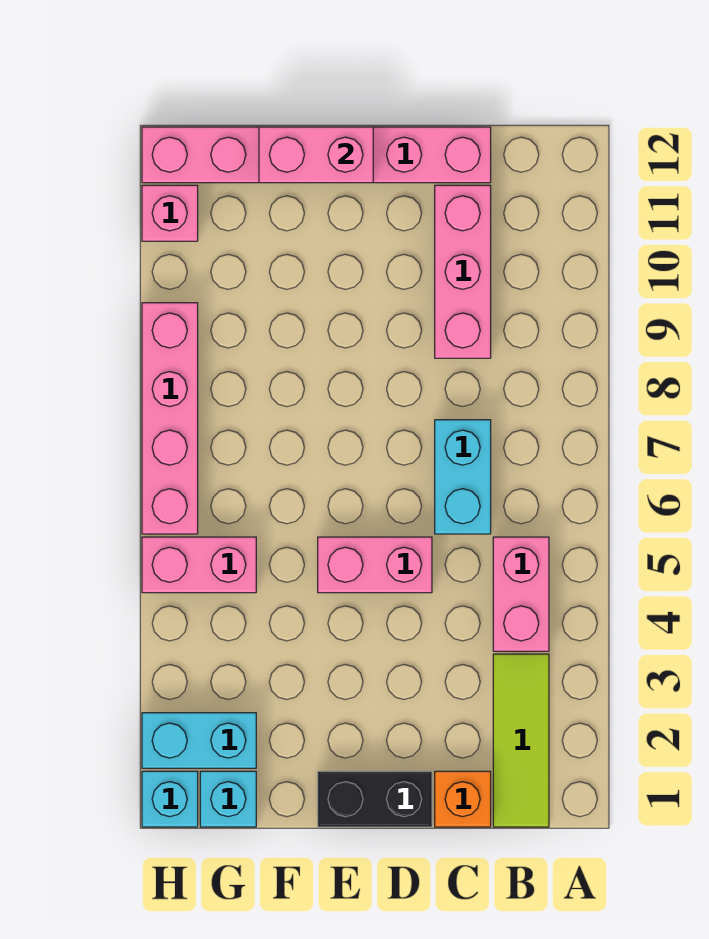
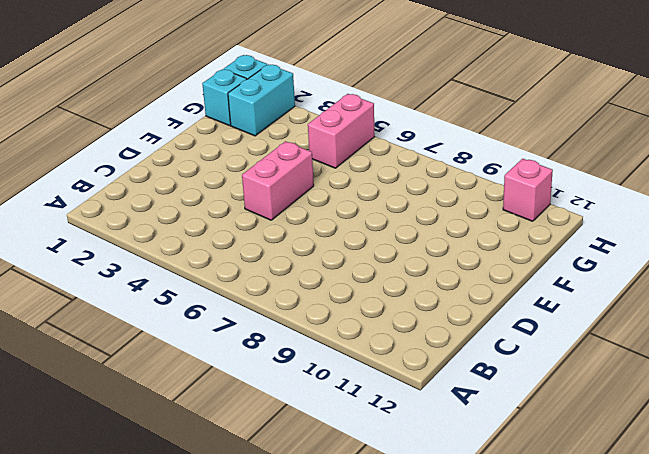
none -> lime tile B1:B3 level 1
none -> pink brick B4:B5 level 1
none -> orange brick C1 level 1

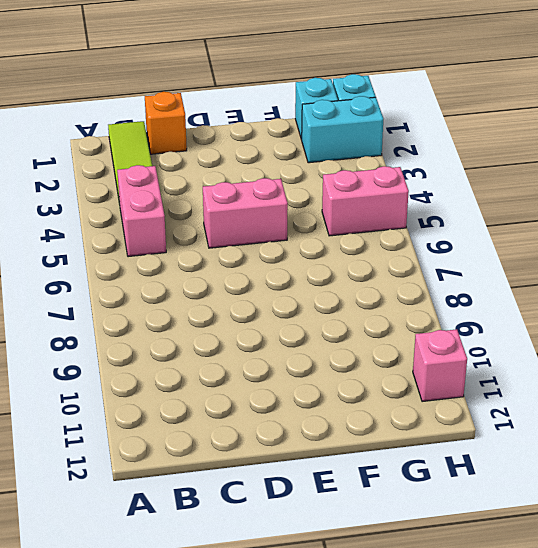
none -> cyan brick C6:C7 level 1
none -> pink brick C9:C11 level 1
none -> pink brick C12:H12 level 1

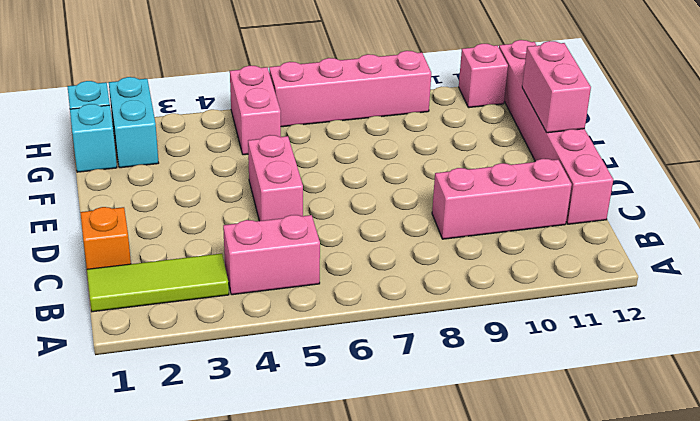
none -> cyan brick C6:C7 level 1
none -> black brick D1:E1 level 1

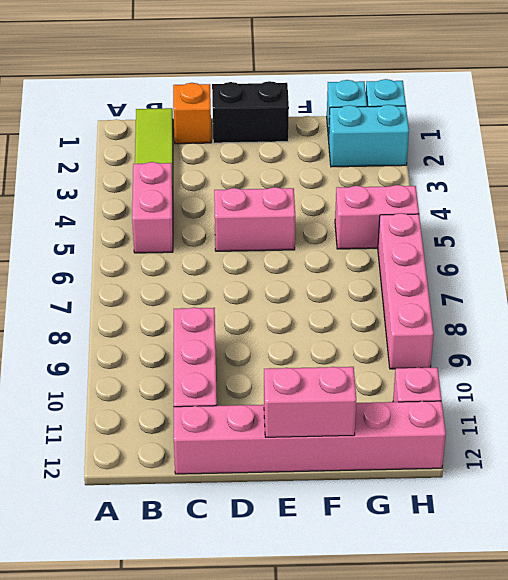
none -> cyan brick C6:C7 level 1

